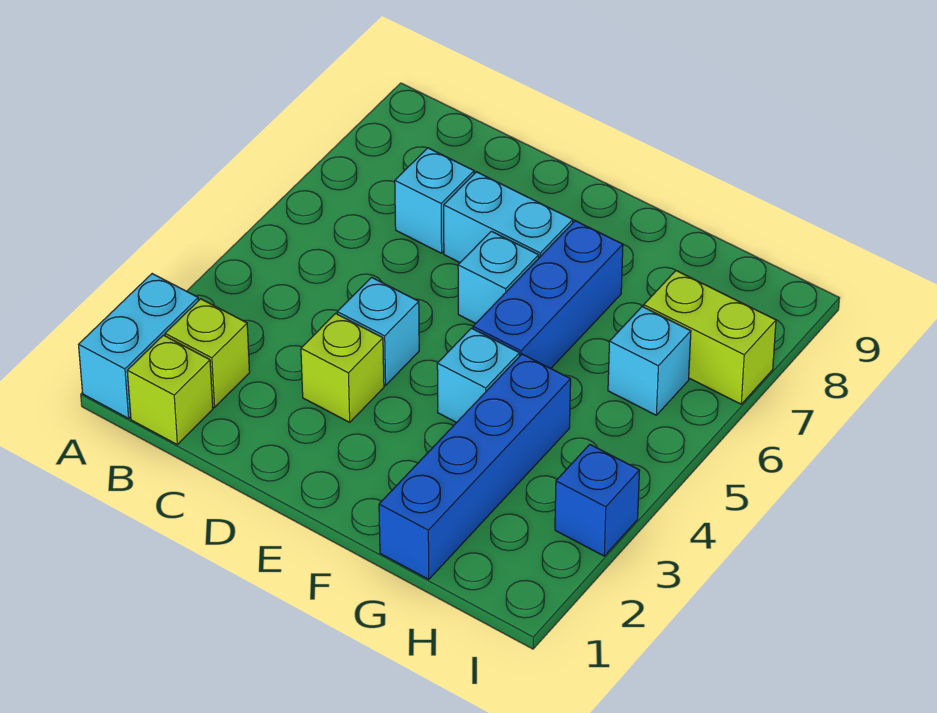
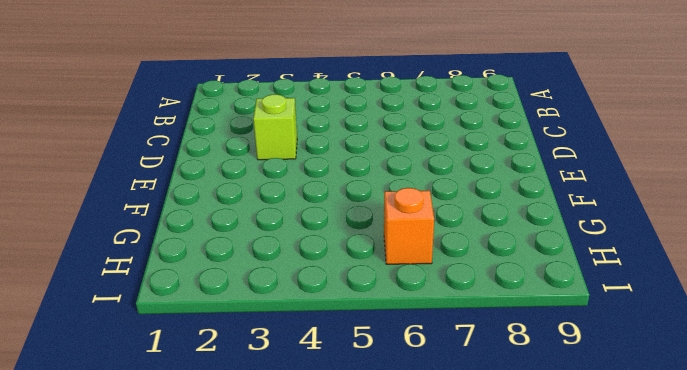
orange brick H6 level 1 -> cyan brick H6 level 1
none -> cyan brick A1:A2 level 1
none -> lime brick B1 level 1
none -> lime brick B2 level 1

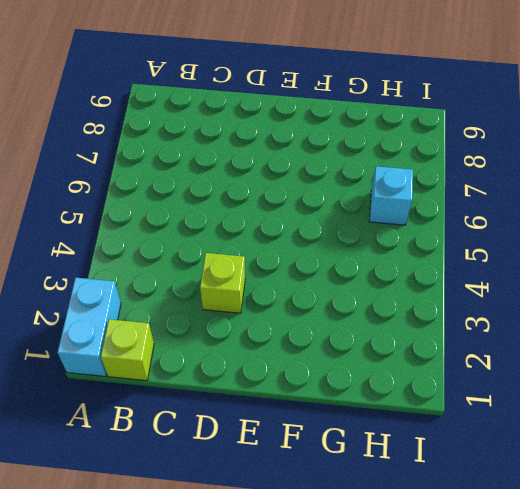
none -> lime brick B2 level 1
none -> cyan brick C7 level 1
none -> cyan brick D4 level 1

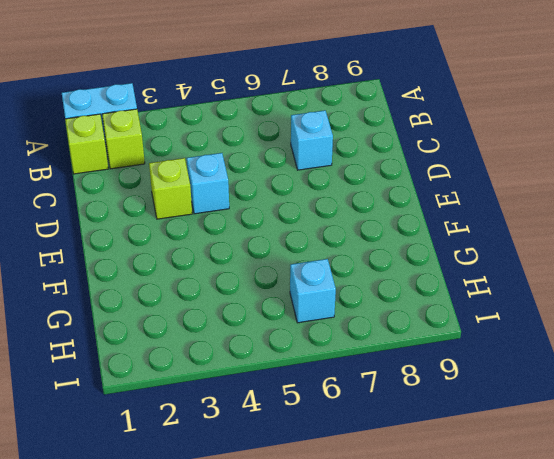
none -> cyan brick D7:E7 level 1
none -> cyan brick E6 level 1
none -> cyan brick F4 level 1

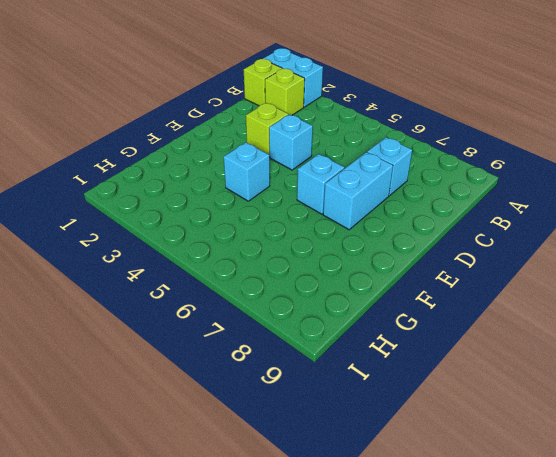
none -> blue brick F5:F7 level 1
none -> blue brick G1:G4 level 1
none -> cyan brick H6 level 1

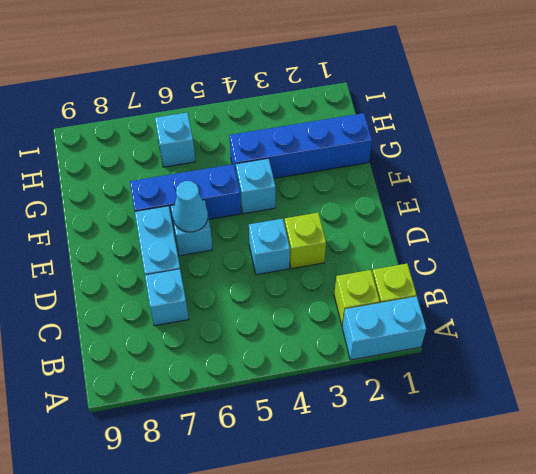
cyan cone E6 level 2 -> none
none -> lime brick H7:I7 level 1
none -> blue brick I3 level 1

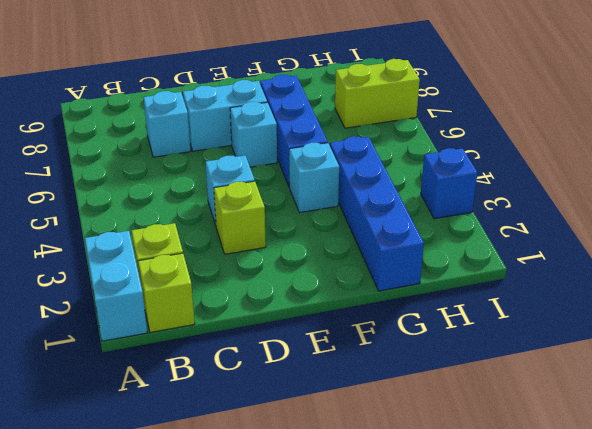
none -> cyan brick H6 level 1

